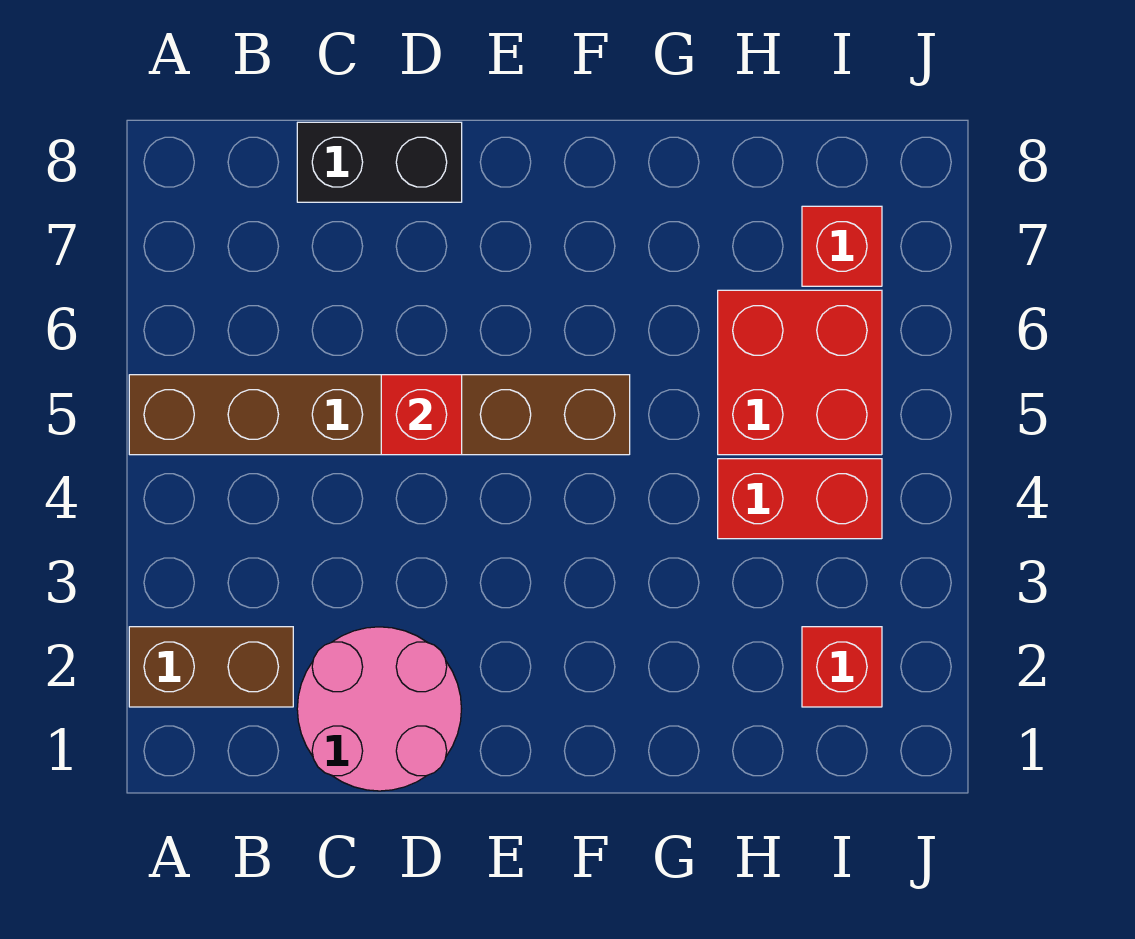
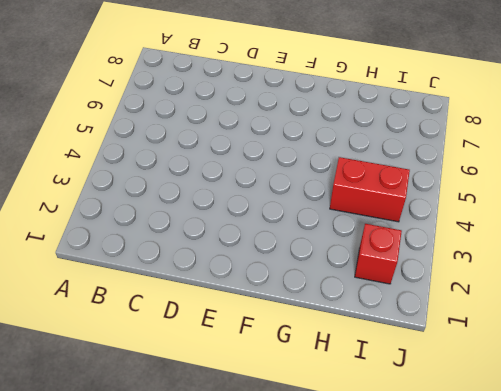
none -> brown brick A2:B2 level 1
none -> brown brick A5:F5 level 1

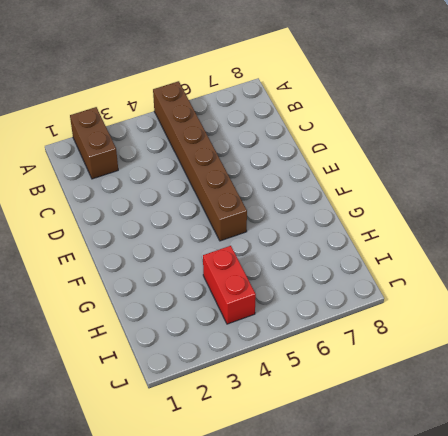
none -> pink round brick C1:D2 level 1
none -> black brick C8:D8 level 1

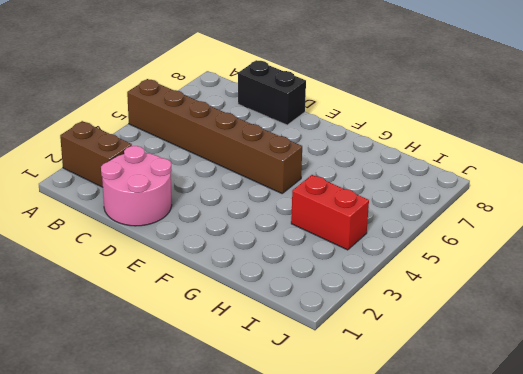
none -> red brick H5:I6 level 1
none -> red brick I2 level 1

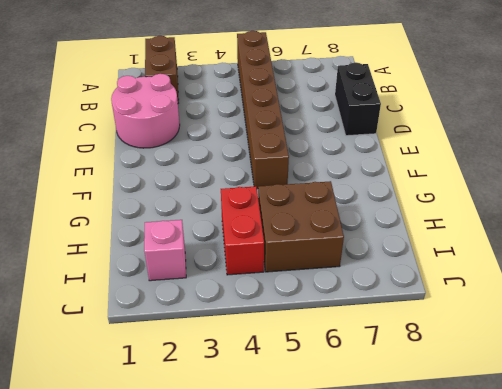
brown brick H5:I6 level 1 -> red brick H5:I6 level 1
pink brick I2 level 1 -> red brick I2 level 1
none -> red brick I7 level 1
none -> red brick D5 level 2

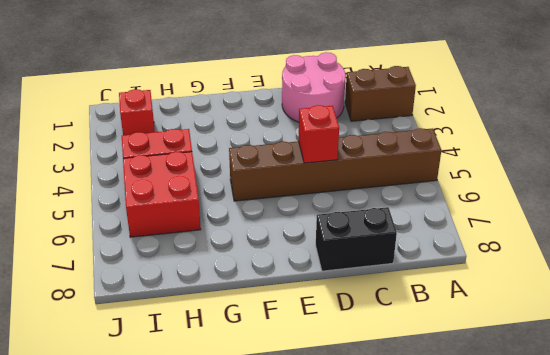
none -> red brick I7 level 1

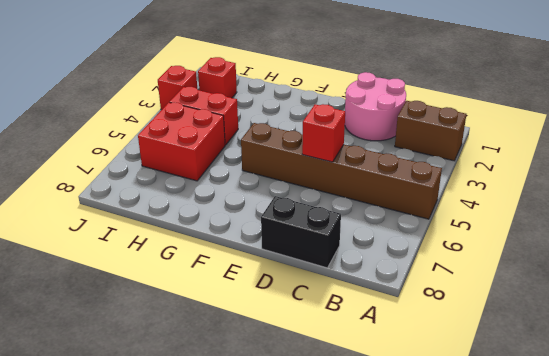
red brick J3 level 1 -> red brick I7 level 1

